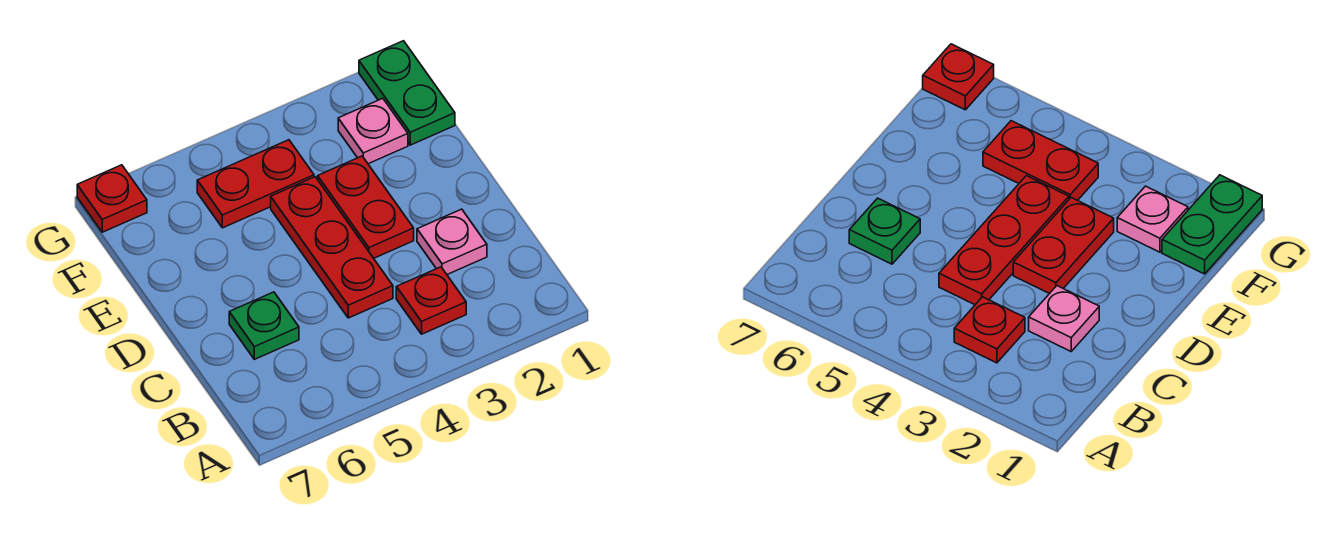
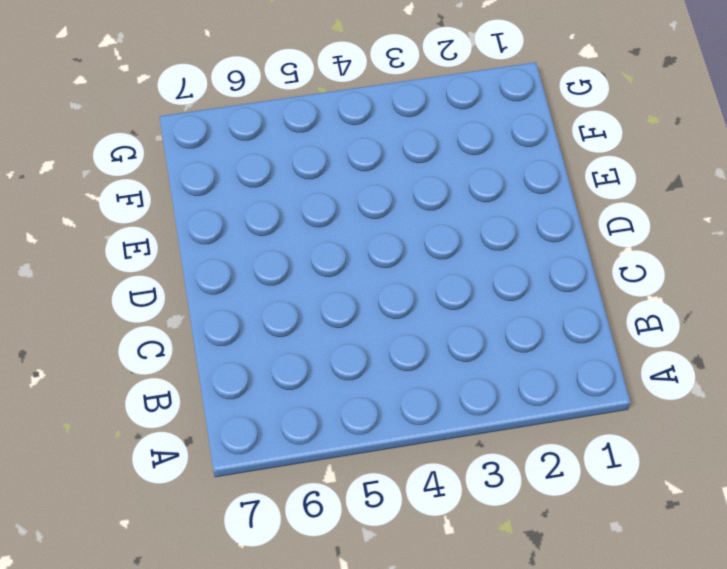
none -> red plate B3 level 1
none -> pink plate C2 level 1

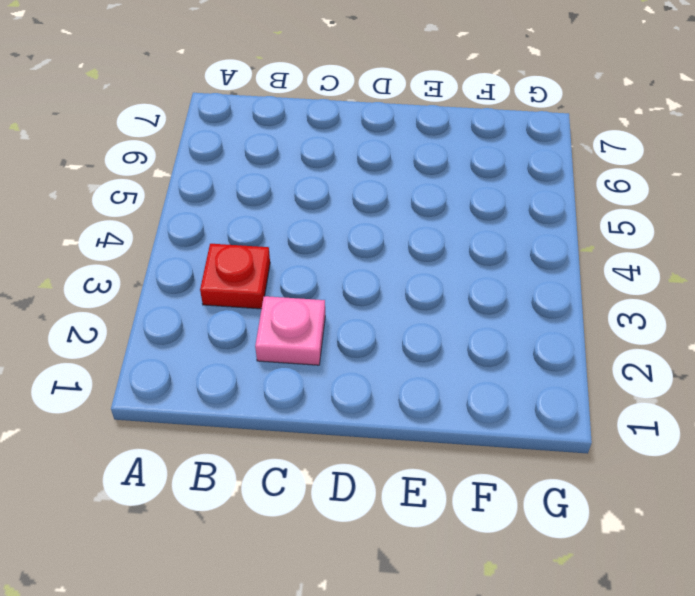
none -> red plate C4:E4 level 1
none -> green plate C6 level 1

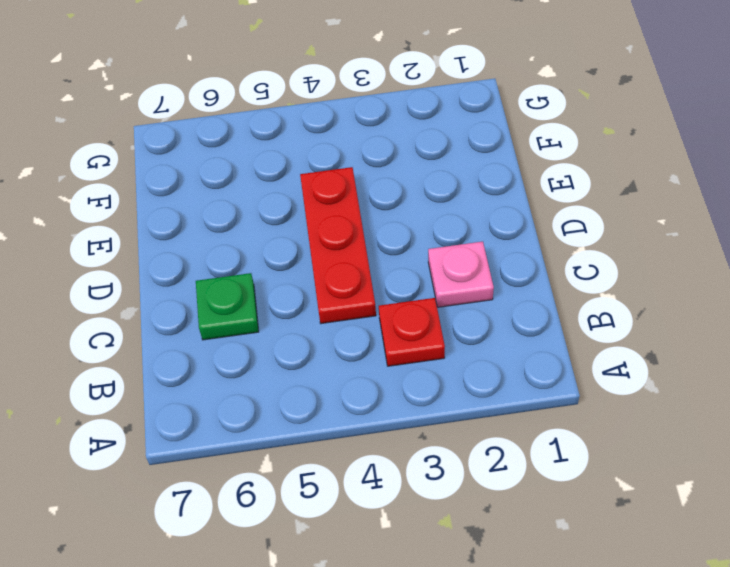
none -> red plate D3:E3 level 1
none -> green plate F1:G1 level 1

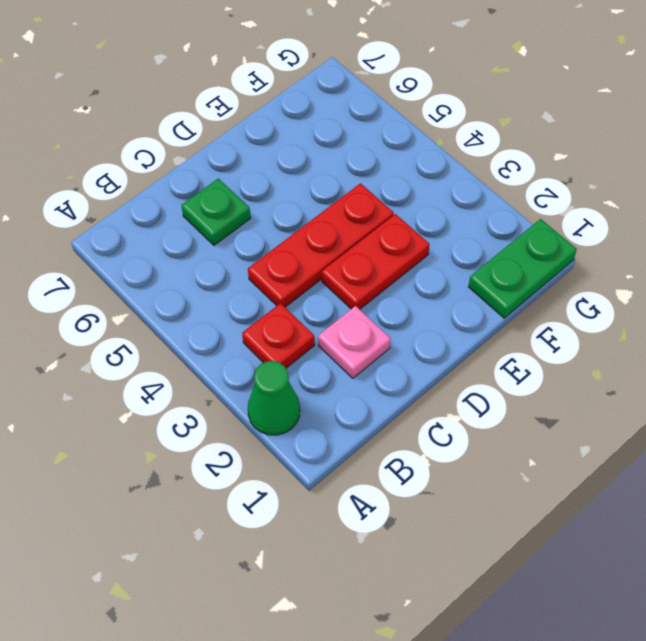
green cone A2 level 1 -> none
none -> pink plate F2 level 1
none -> red plate F4:F5 level 1

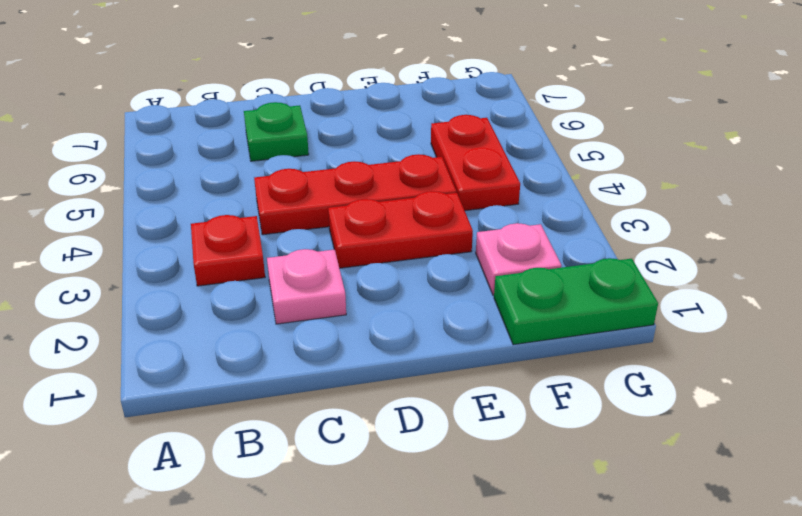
none -> red plate G7 level 1

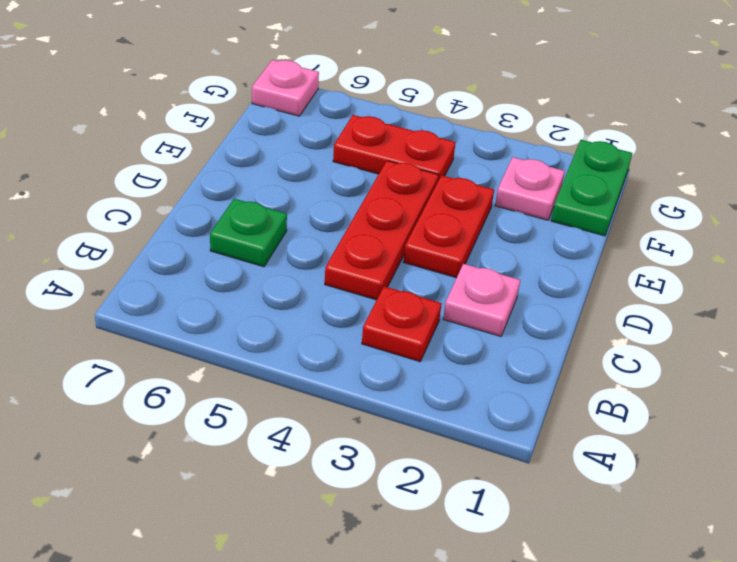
pink plate G7 level 1 -> red plate G7 level 1

